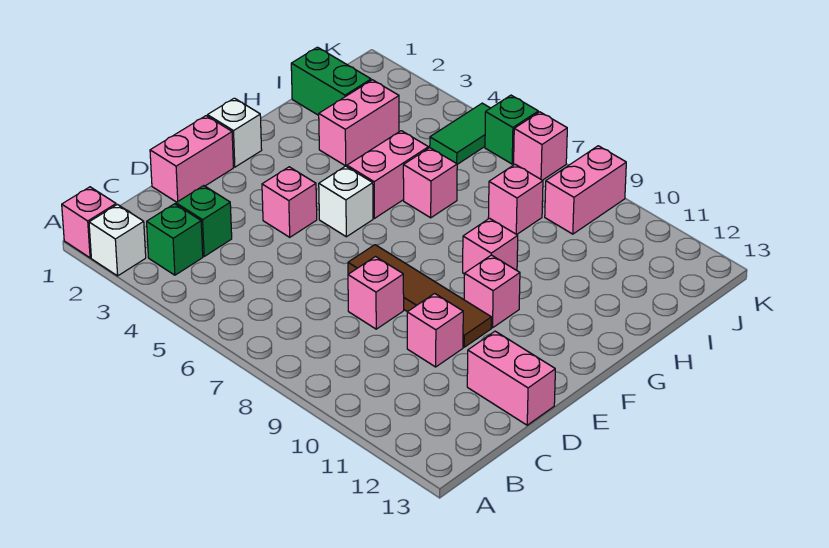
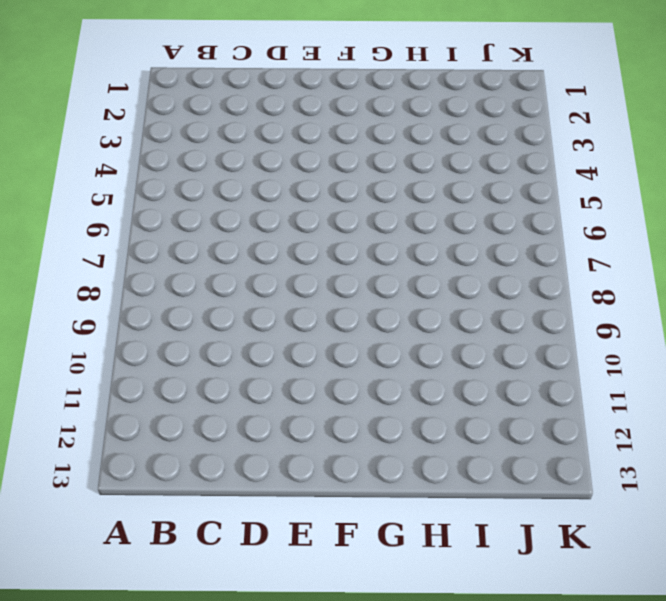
none -> pink brick A1 level 1
none -> white brick A2 level 1
none -> green brick B3 level 1

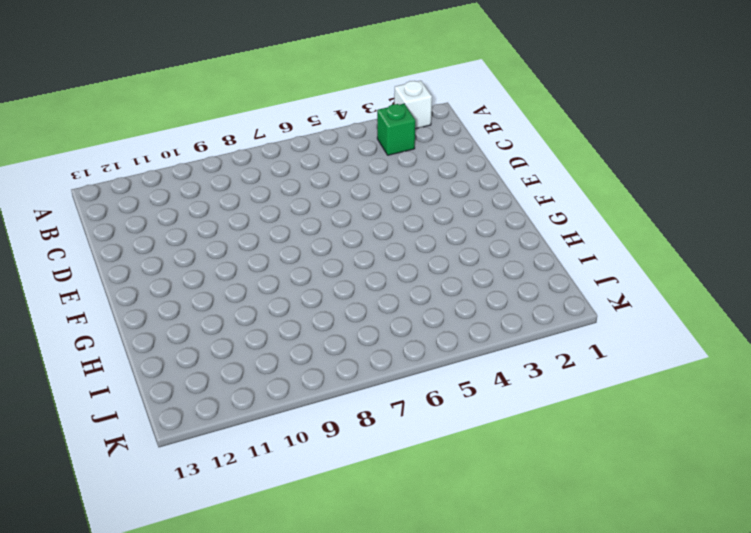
none -> pink brick A1 level 1
none -> green brick C3 level 1
none -> pink brick D1:E1 level 1

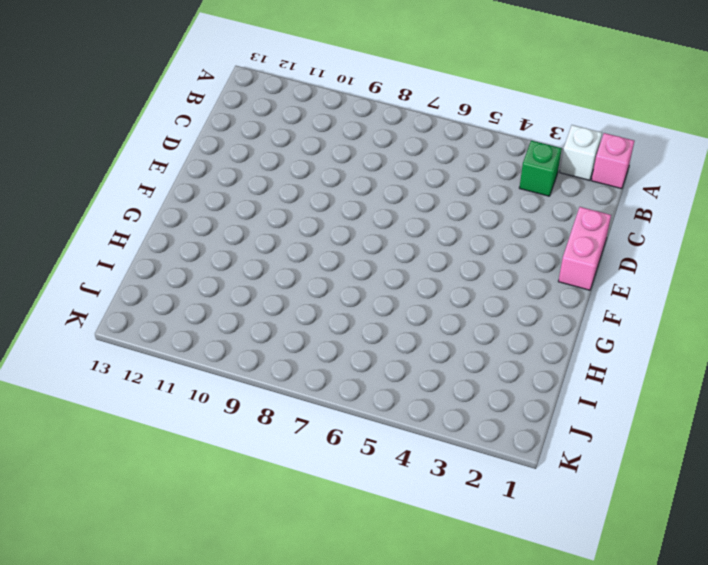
none -> green brick C3 level 1
none -> pink brick D8 level 1
none -> pink brick D10 level 1

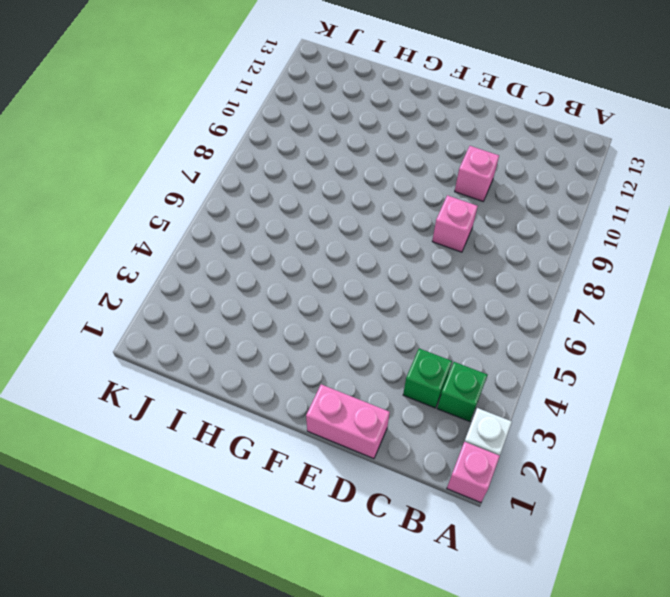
none -> pink brick D12:D13 level 1
none -> pink brick E4 level 1
none -> brown tile E7:E10 level 1

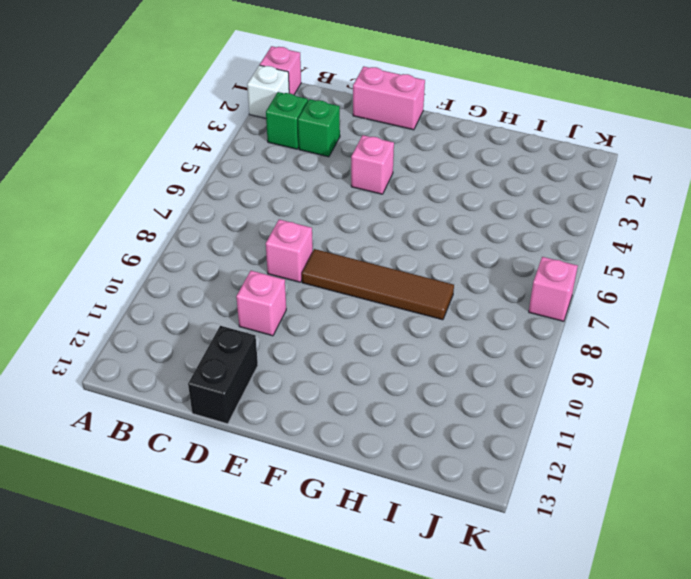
black brick D12:D13 level 1 -> pink brick D12:D13 level 1
brown tile E8:H8 level 1 -> brown tile E7:E10 level 1
none -> white brick F1 level 1
none -> white brick F5 level 1
none -> pink brick F10 level 1

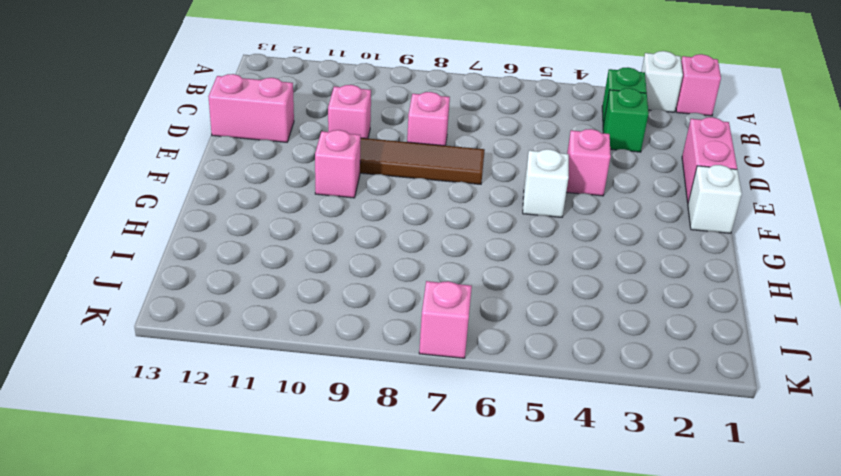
none -> pink brick G5:H5 level 1
none -> pink brick G9 level 1
none -> pink brick H3:I3 level 1

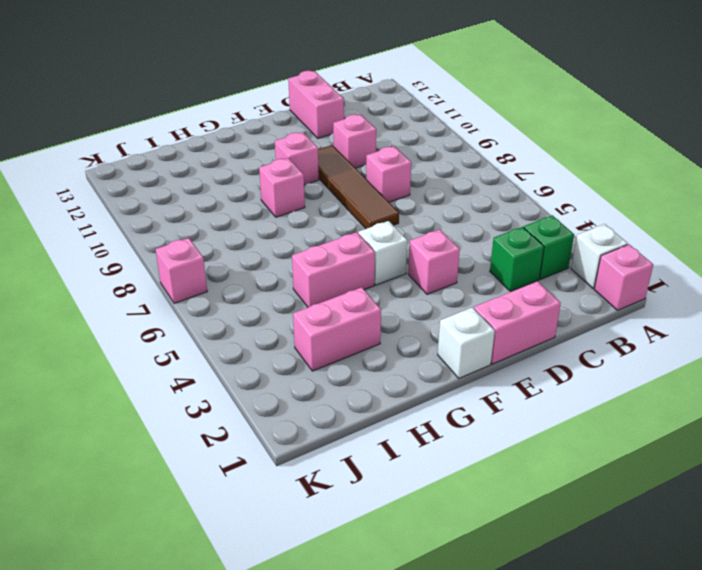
none -> pink brick H6 level 1
none -> green brick I1:I2 level 1
none -> pink brick I8 level 1

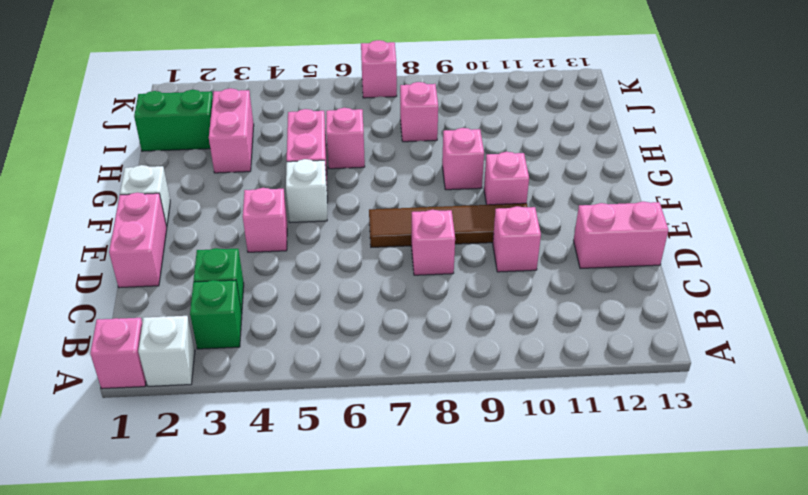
none -> green tile J5:K5 level 1
none -> pink brick J9:K9 level 1
none -> green brick K6 level 1

